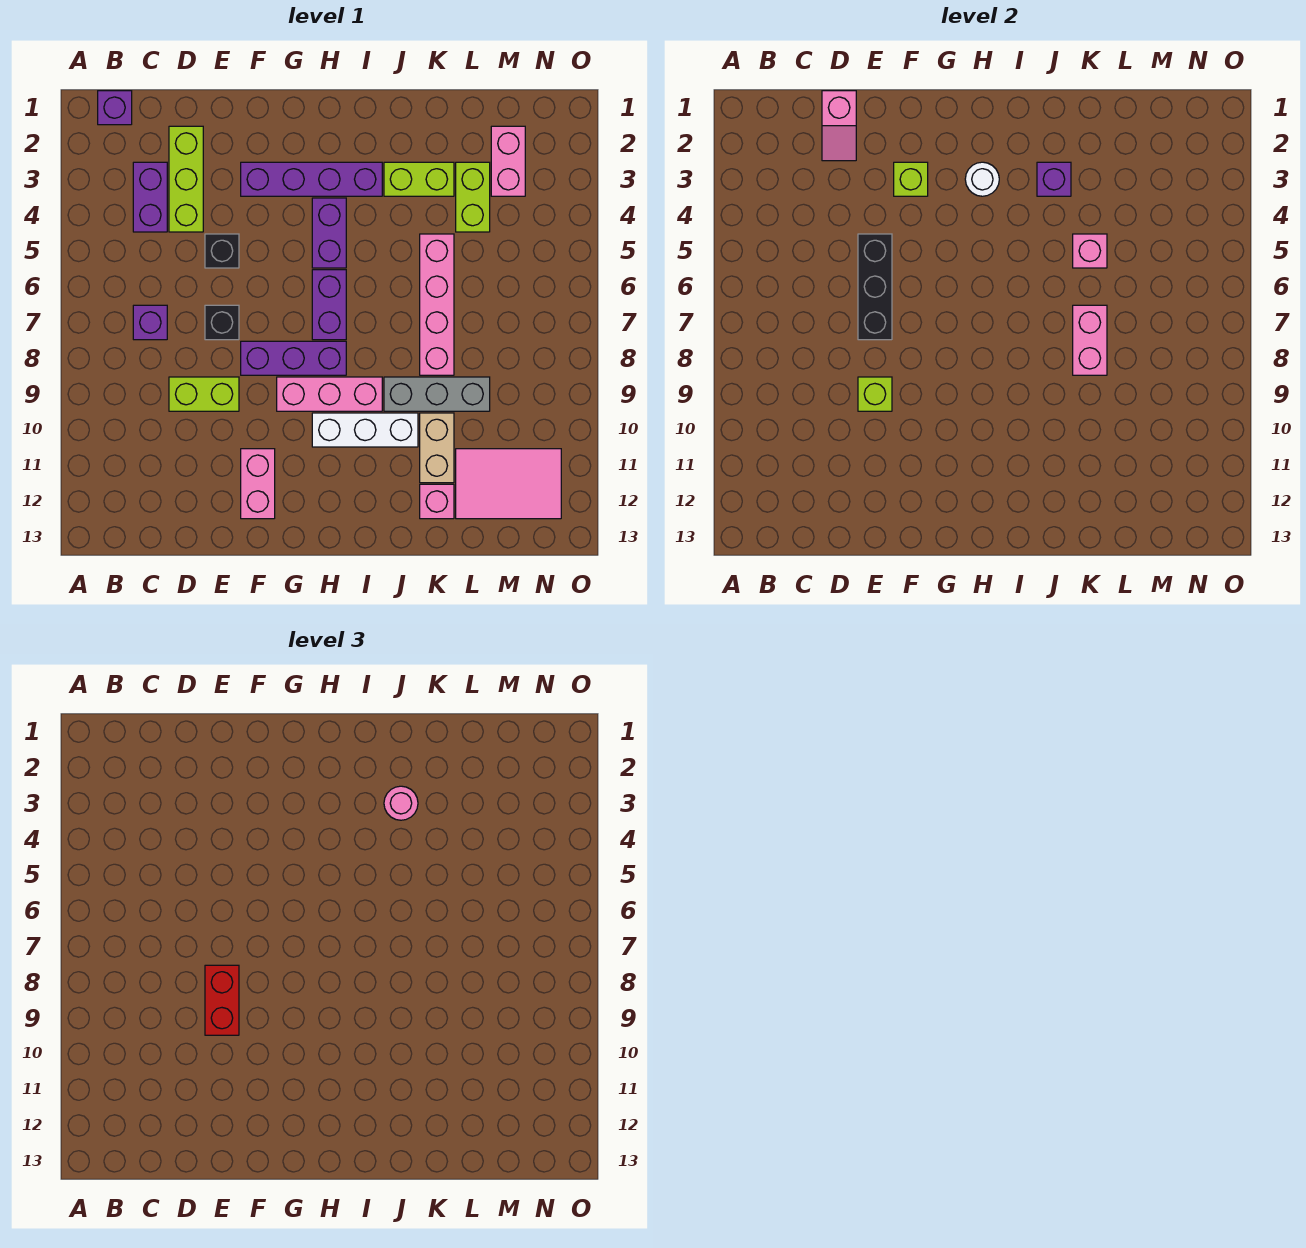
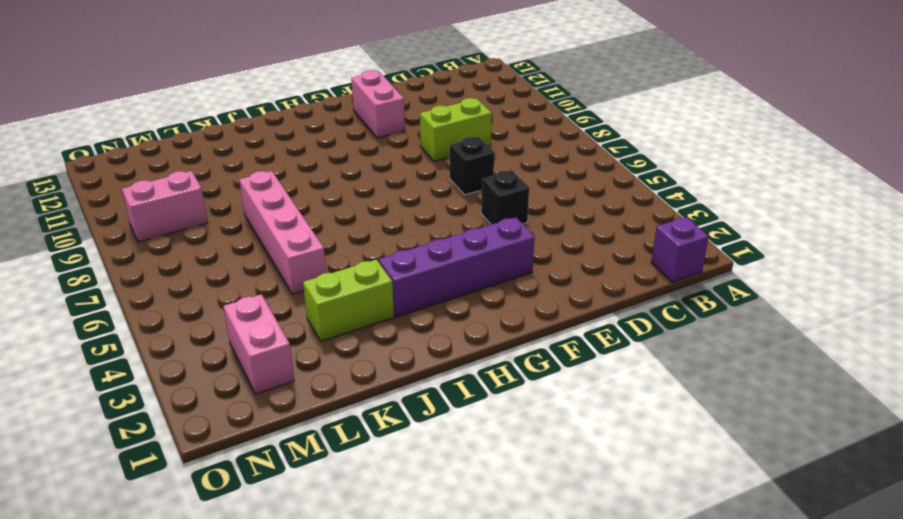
pink brick M9:N9 level 1 -> pink brick K7:K8 level 2
none -> purple brick C3:C4 level 1
none -> purple brick C7 level 1
none -> lime brick D2:D4 level 1
none -> purple brick F8:H8 level 1

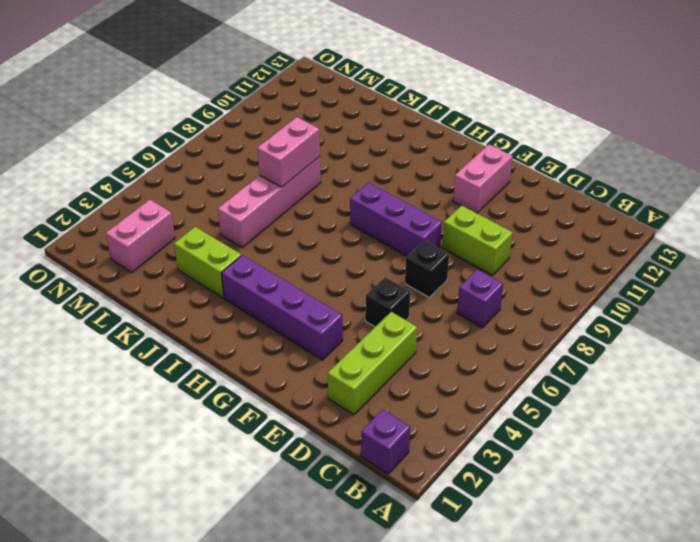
none -> purple brick C3:C4 level 1
none -> pink brick G9:I9 level 1
none -> purple brick H4:H5 level 1
none -> purple brick H6:H7 level 1

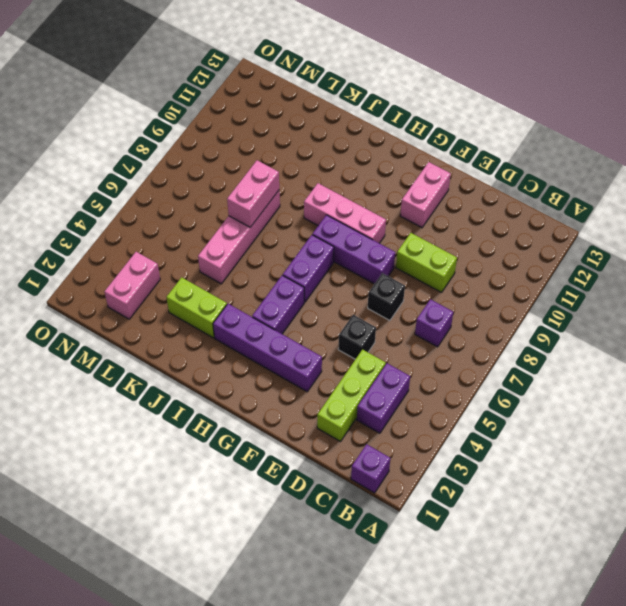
none -> white brick H10:J10 level 1
none -> grey brick J9:L9 level 1
none -> tan brick K10:K11 level 1
none -> pink brick K12 level 1

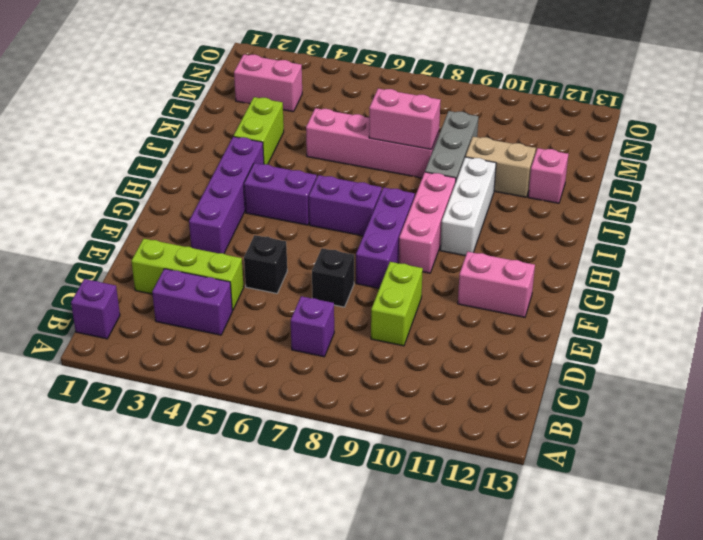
none -> lime brick L3:L4 level 1
none -> pink tile L11:N12 level 1
none -> pink slope D1:D2 level 2 top 1
none -> black brick E5:E7 level 2

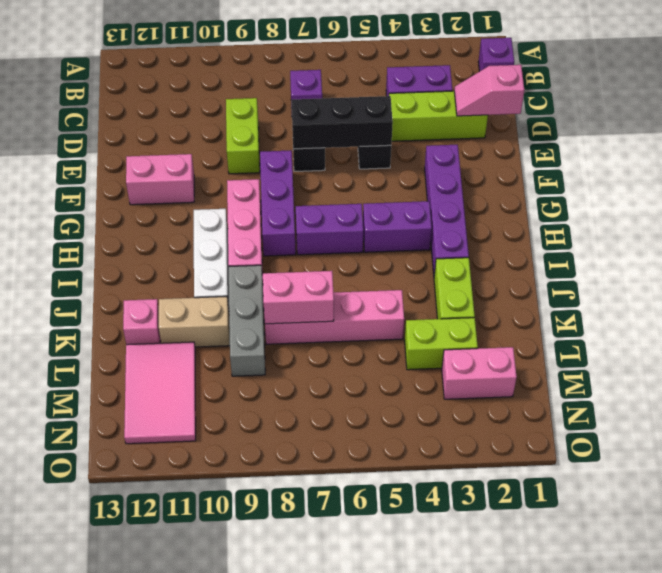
none -> lime brick E9 level 2
none -> lime brick F3 level 2
none -> white round brick H3 level 2
none -> purple brick J3 level 2

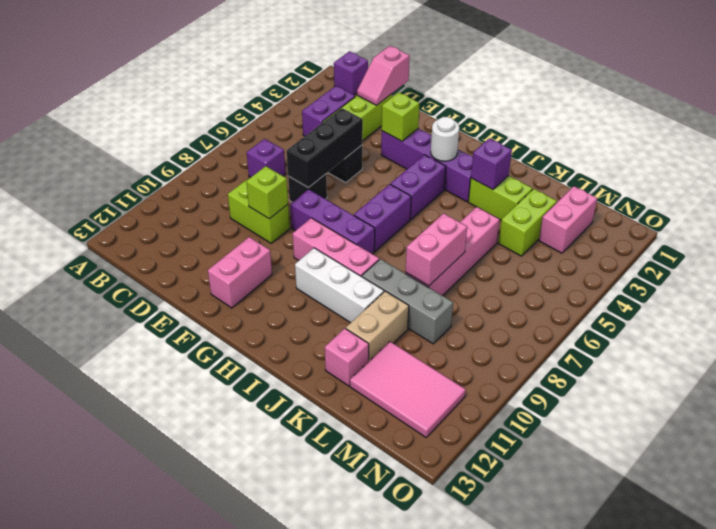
none -> pink brick K5 level 2
none -> red brick E8:E9 level 3
none -> pink round brick J3 level 3

